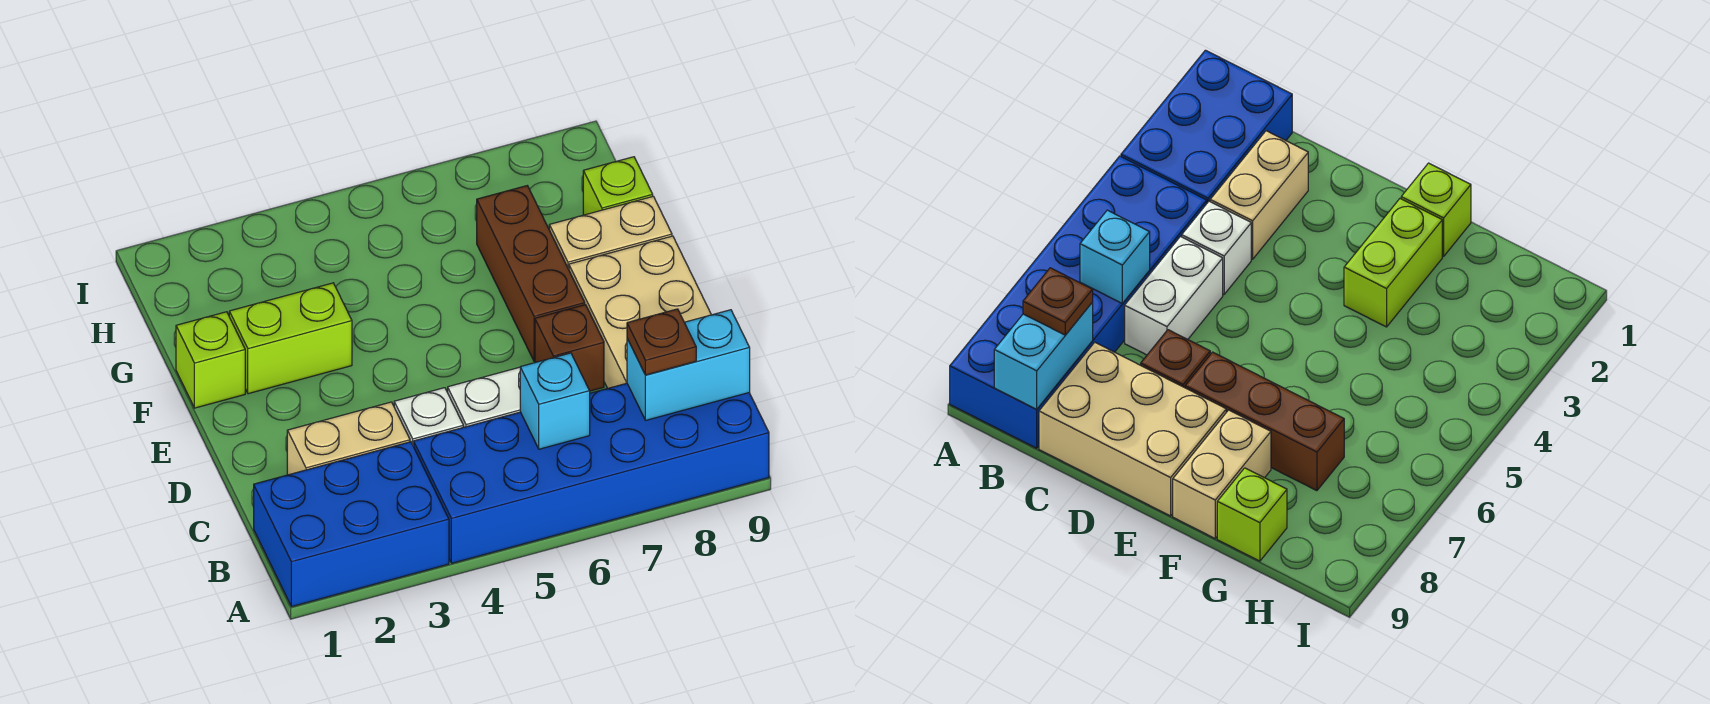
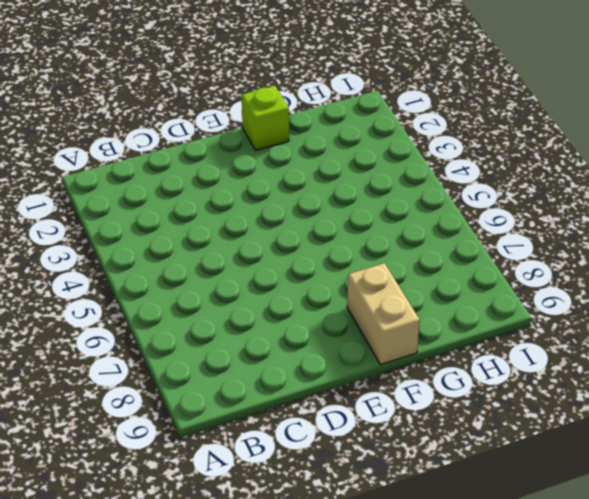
none -> blue brick A1:B3 level 1
none -> blue brick A4:B9 level 1
none -> tan brick C2:C3 level 1

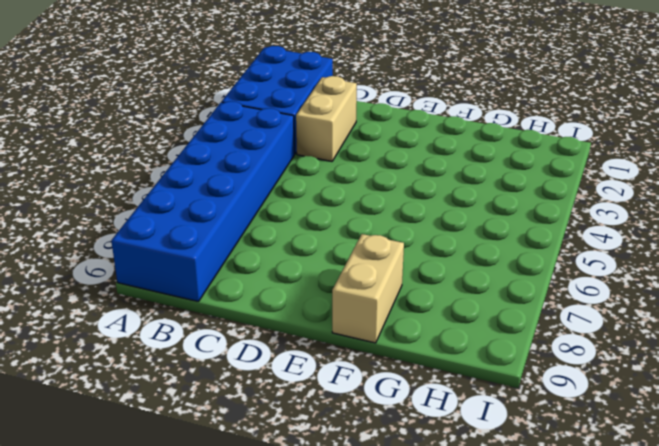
none -> white brick C4 level 1
none -> white brick C5:C6 level 1
none -> tan brick C8:E9 level 1

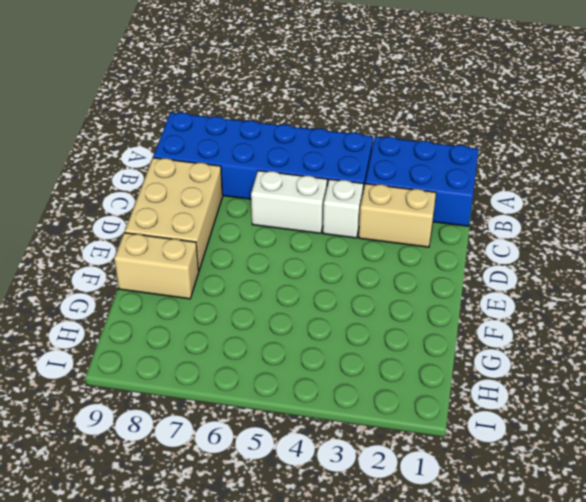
none -> brown brick D7 level 1
none -> brown brick E7:G7 level 1
none -> lime brick F1 level 1

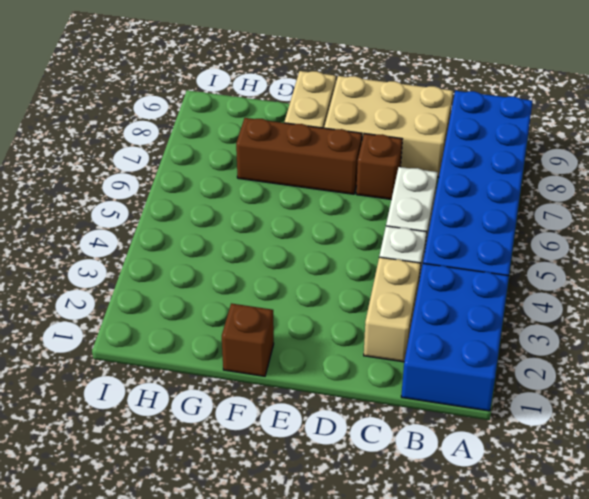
brown brick F1 level 1 -> lime brick F1 level 1
none -> lime brick F2:F3 level 1
none -> lime brick G9 level 1
none -> cyan brick B6 level 2

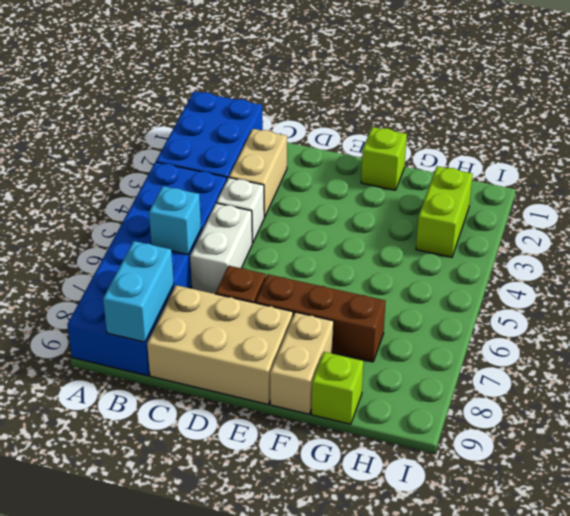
lime brick H2:H3 level 1 -> lime brick F2:F3 level 1
none -> brown plate B8 level 3

